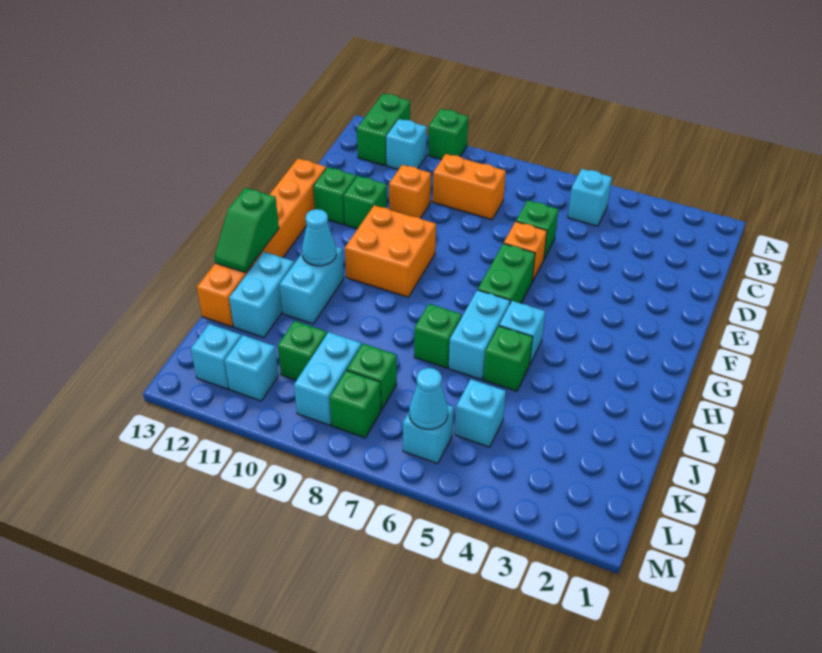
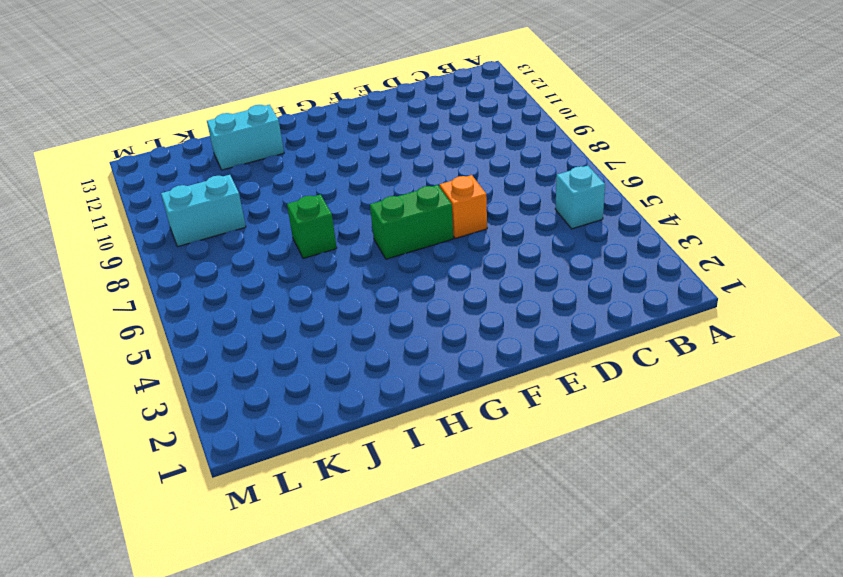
none -> green brick A10 level 1
none -> green brick A12:B12 level 1
none -> cyan brick B11 level 1
none -> orange brick C8:C9 level 1

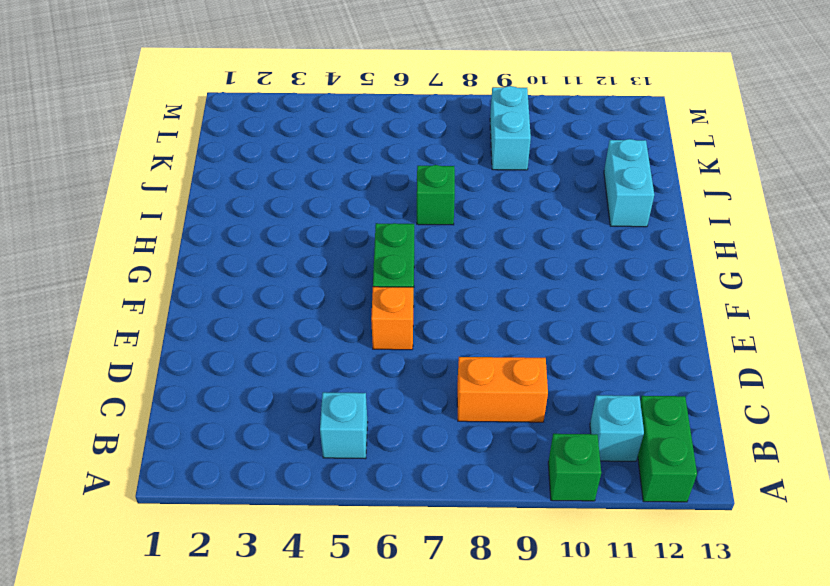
none -> green brick D6 level 1
none -> orange brick D10 level 1
none -> green brick E11 level 1
none -> green brick E12 level 1

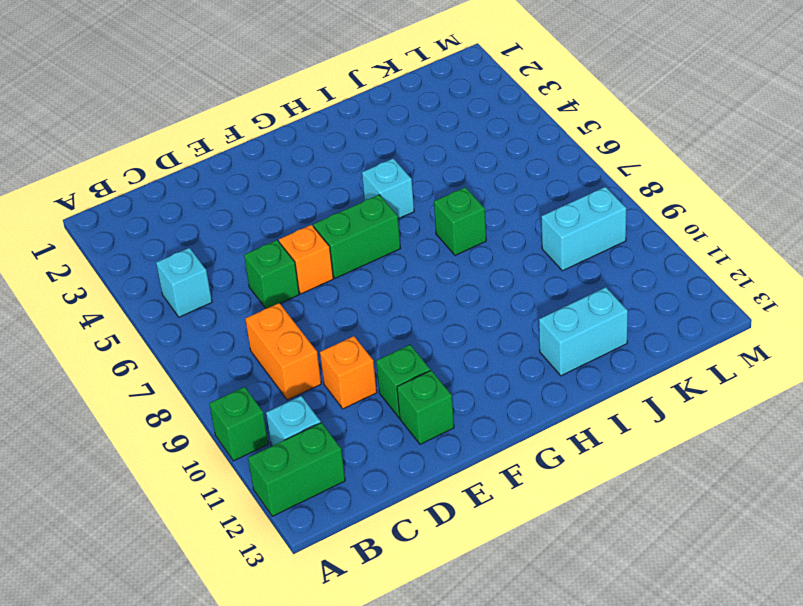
none -> orange brick E13:J13 level 1
none -> orange brick F9:G10 level 1
none -> cyan brick H6:I6 level 1
none -> cyan brick H11:I11 level 1

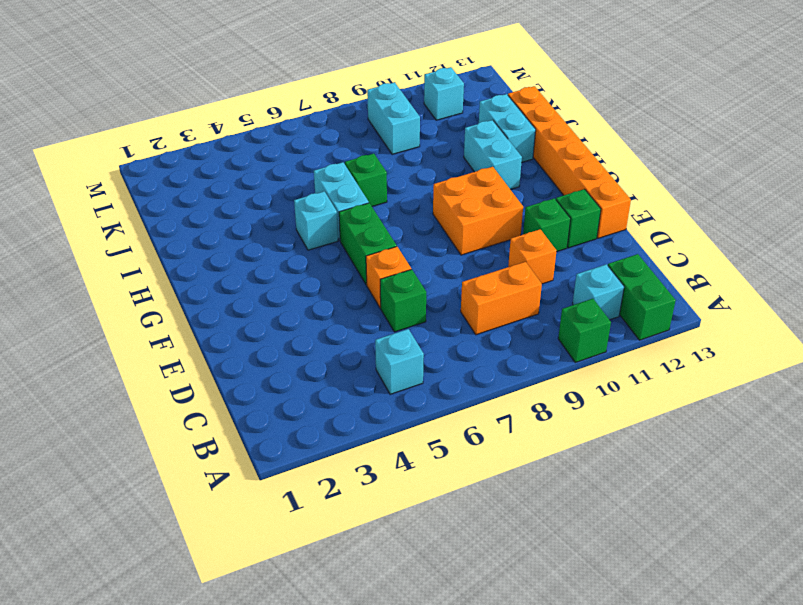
none -> green brick I5 level 1
none -> cyan brick K5 level 1
none -> green brick K8 level 1
none -> green brick K10 level 1

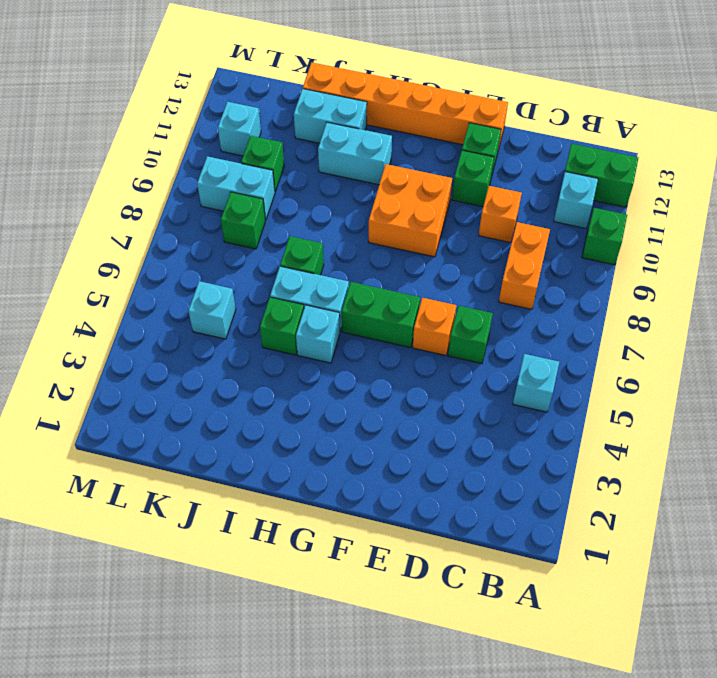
none -> cyan brick L6 level 1
none -> green brick L8 level 1
none -> cyan brick L12 level 1
none -> cyan cone H11 level 2

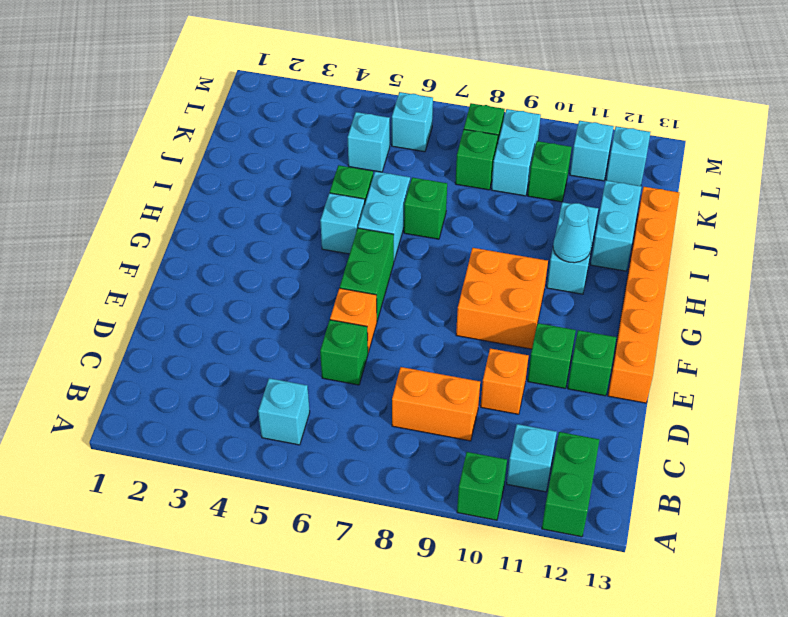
none -> green slope H13:I13 level 2 top H
none -> cyan cone L6 level 2

